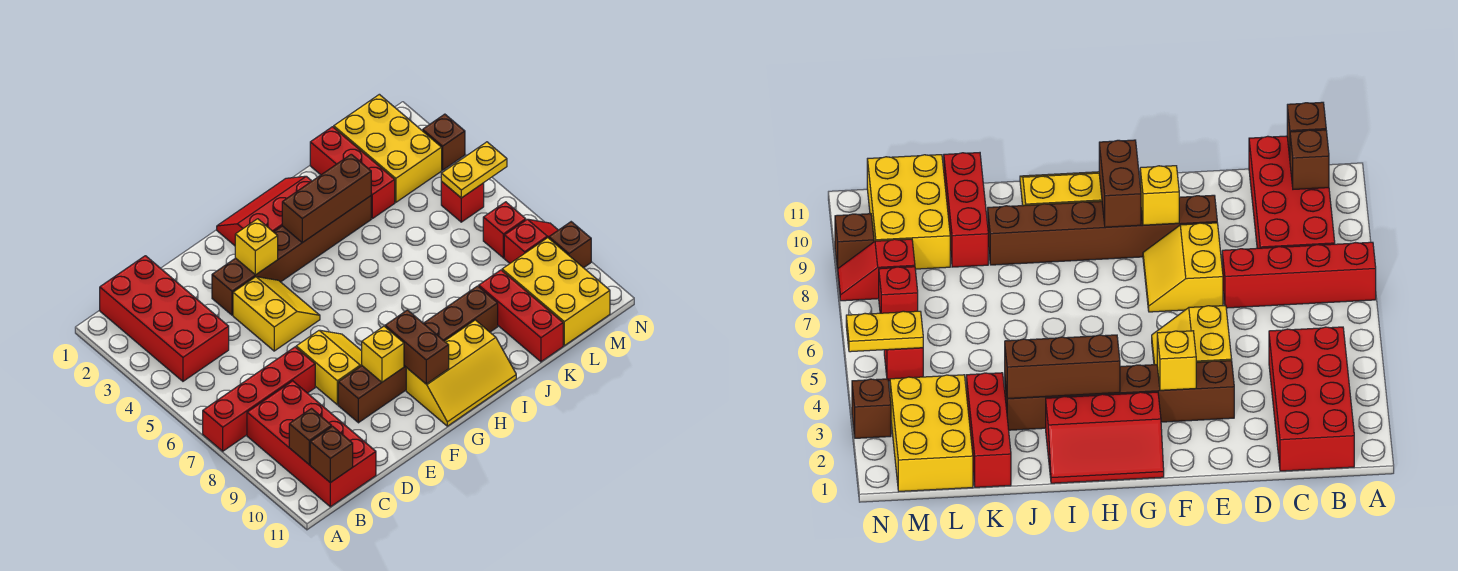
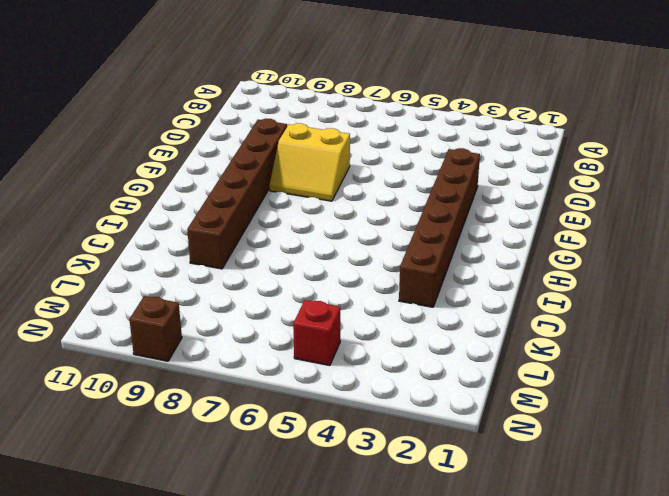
none -> red brick A7:D7 level 1
none -> red brick B1:C4 level 1
none -> red brick B8:C11 level 1

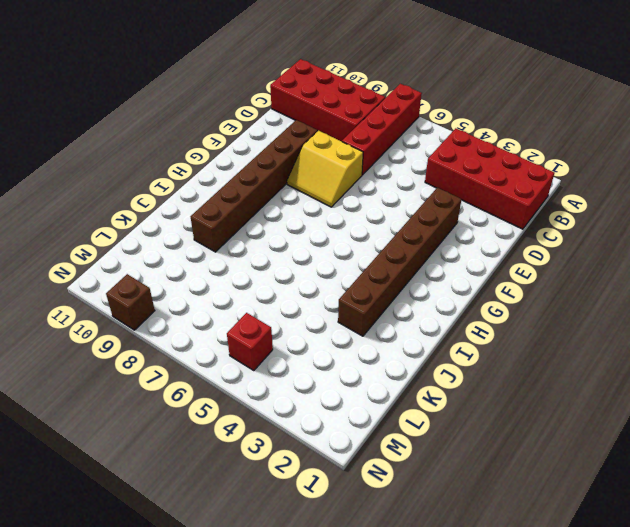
none -> yellow slope E4:F5 level 1 top E
none -> red slope G1:I2 level 1 top 2
none -> yellow slope G10:I11 level 1 top 10

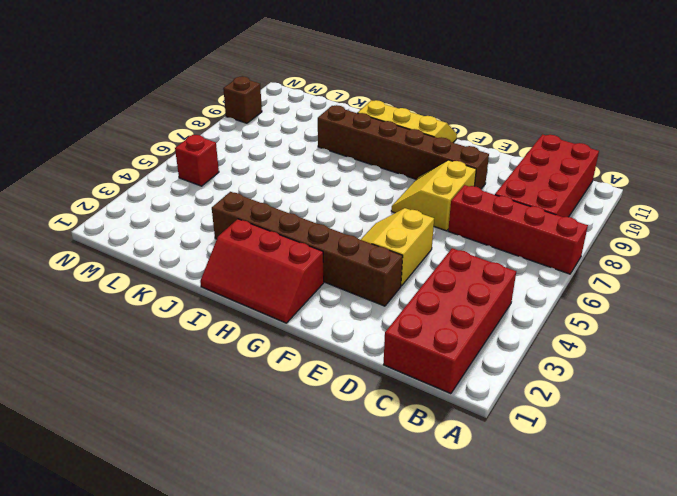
none -> red brick K1:K3 level 1
none -> red brick K9:K11 level 1
none -> yellow brick L1:M3 level 1

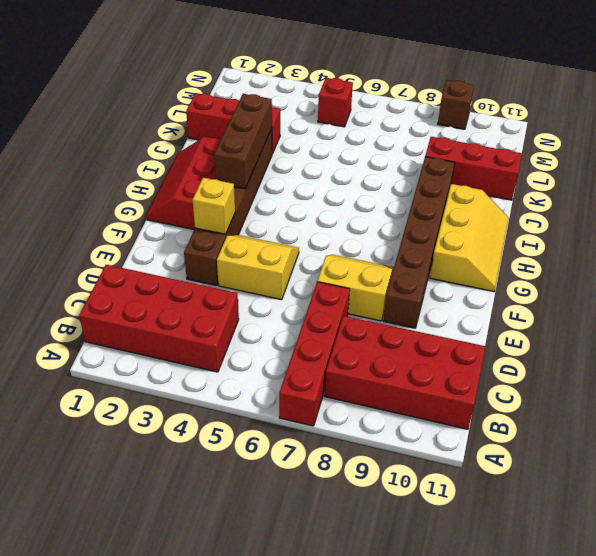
none -> yellow brick L1:M3 level 1
none -> yellow brick L9:M11 level 1
none -> red brick M7 level 1

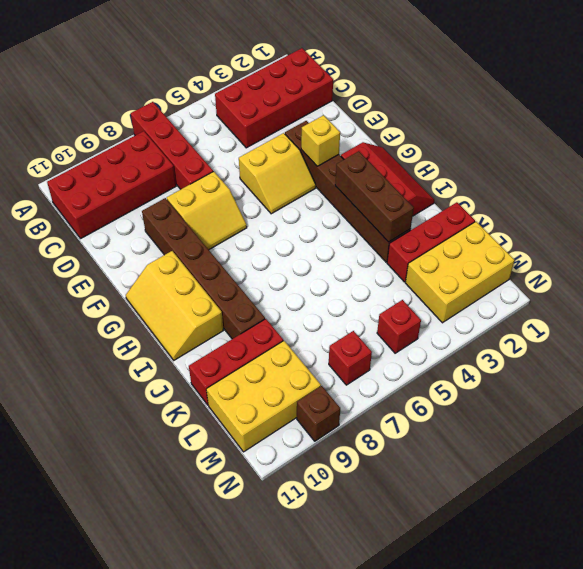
none -> red slope M8:N8 level 1 top M
none -> brown brick N3 level 1
none -> brown brick B10 level 2

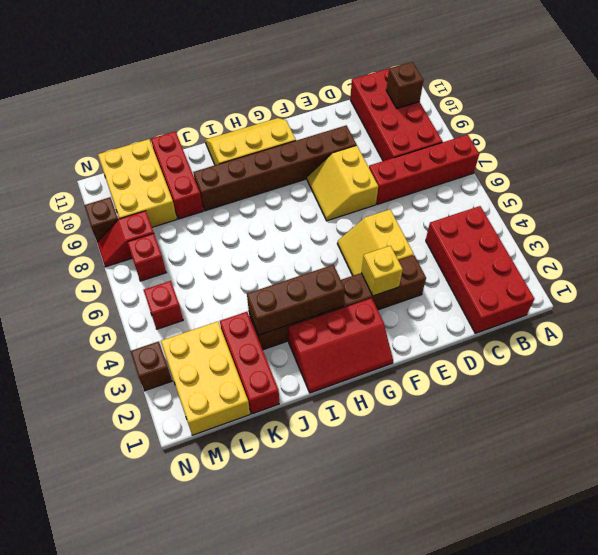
none -> brown brick B11 level 2
none -> yellow brick F9 level 2
none -> brown brick G9:G10 level 2

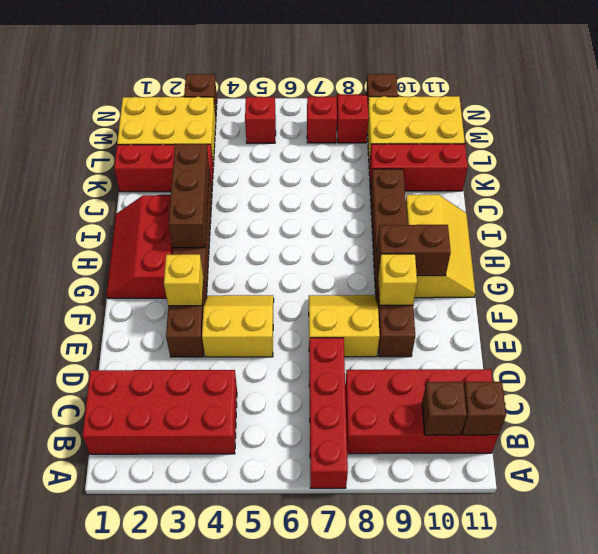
none -> yellow plate M5:N5 level 2

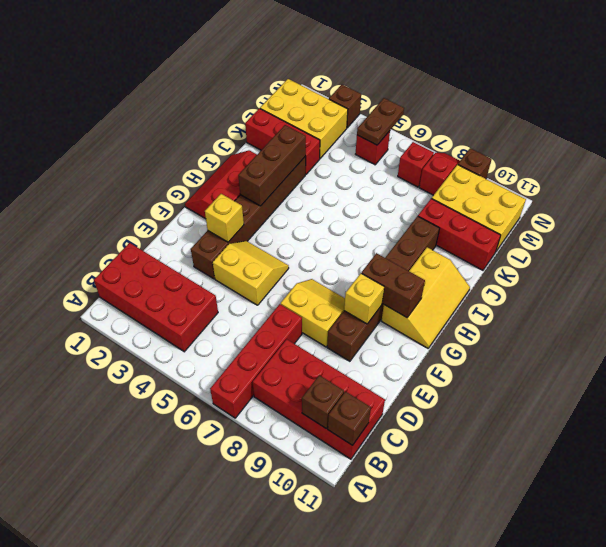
brown plate M5:N5 level 2 -> yellow plate M5:N5 level 2

